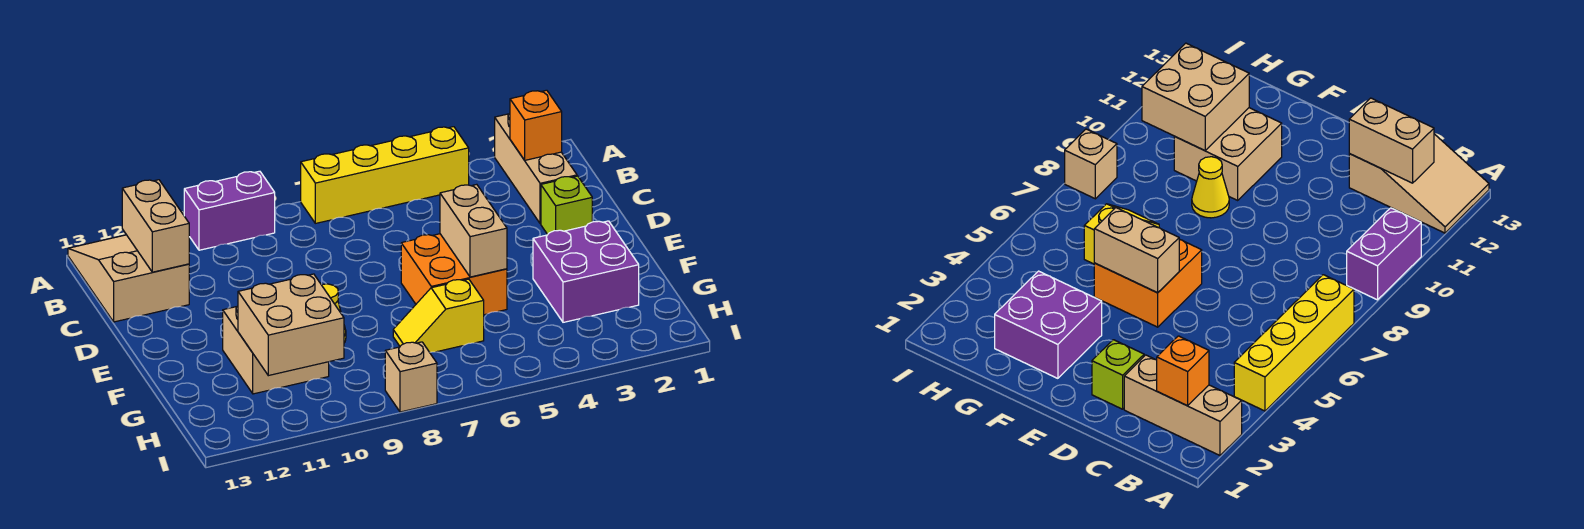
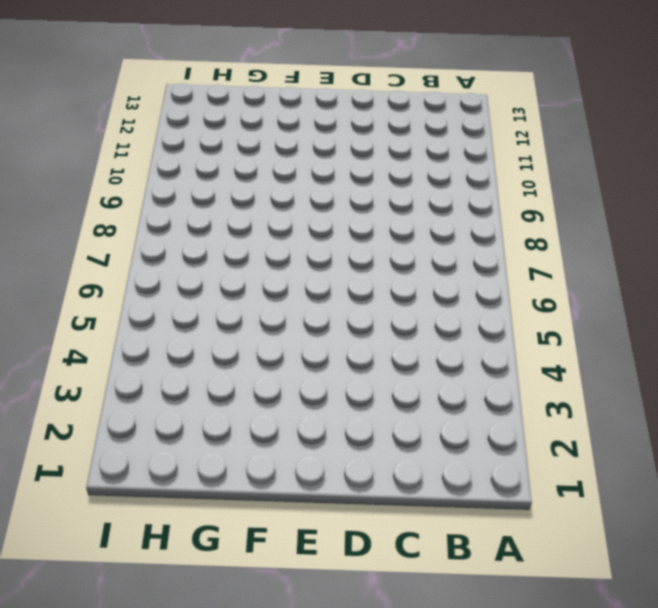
none -> tan brick A2:C2 level 1
none -> yellow brick A4:A7 level 1
none -> purple brick A9:A10 level 1

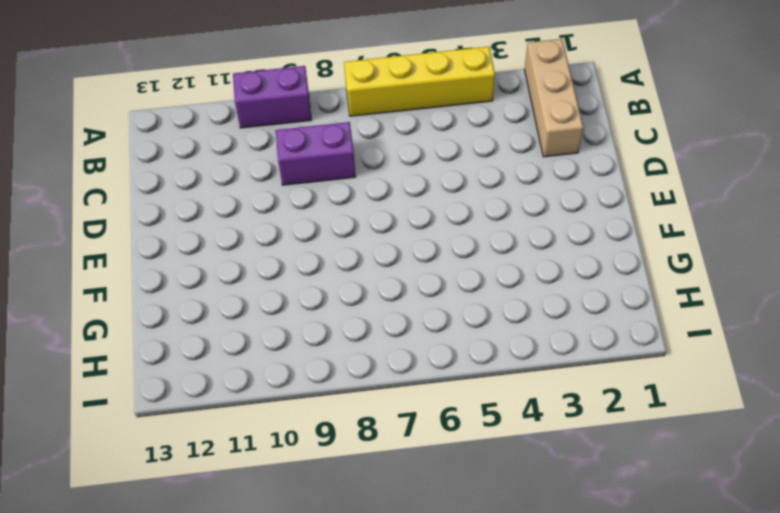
purple brick C8:C9 level 1 -> none
none -> tan slope A12:C13 level 1 top C
none -> lime brick D2 level 1
none -> orange brick E5:F6 level 1

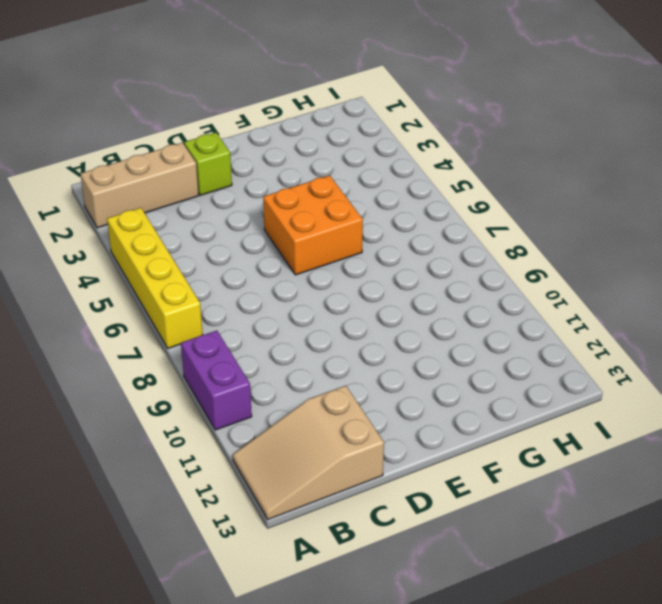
none -> purple brick F2:G3 level 1
none -> yellow cone F9 level 1
none -> tan brick F10:G11 level 1

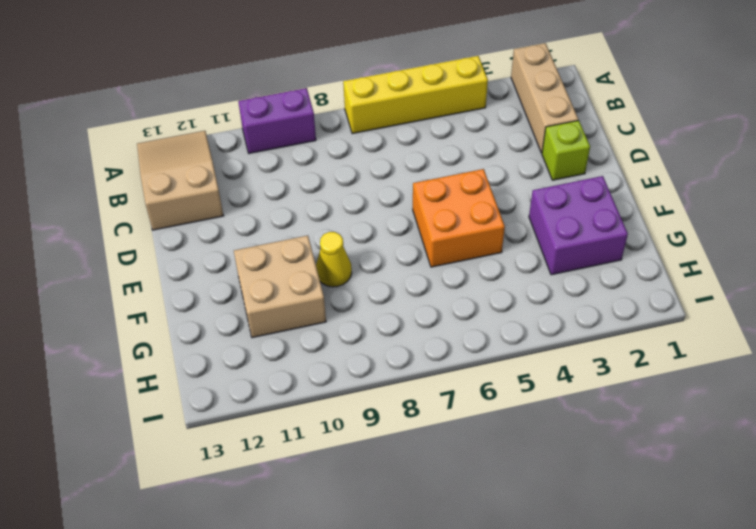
none -> yellow slope G6:G7 level 1 top 6
none -> tan brick I8 level 1
none -> orange brick B2 level 2

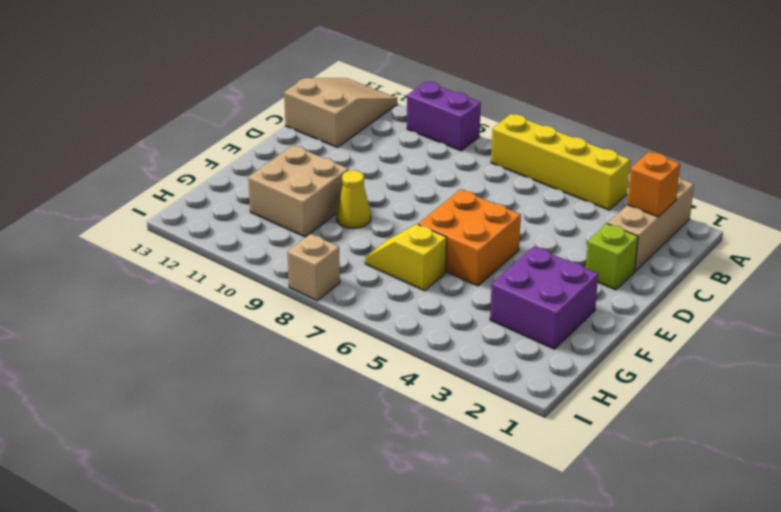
none -> tan brick B12:C12 level 2
none -> tan brick E5:F5 level 2
none -> tan brick G10:H11 level 2

